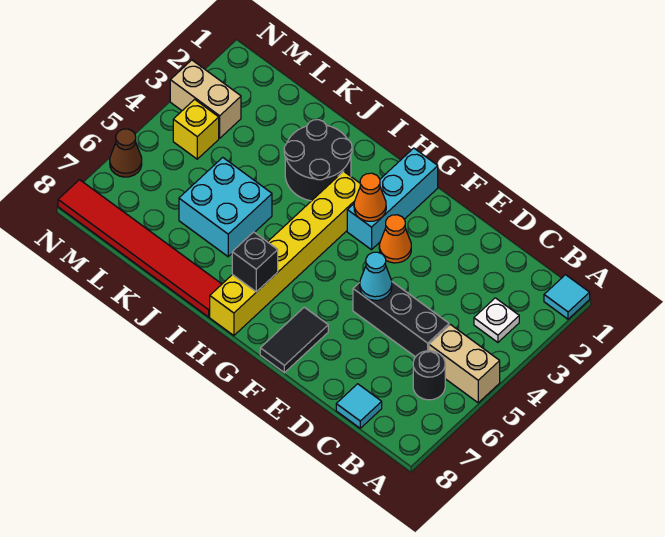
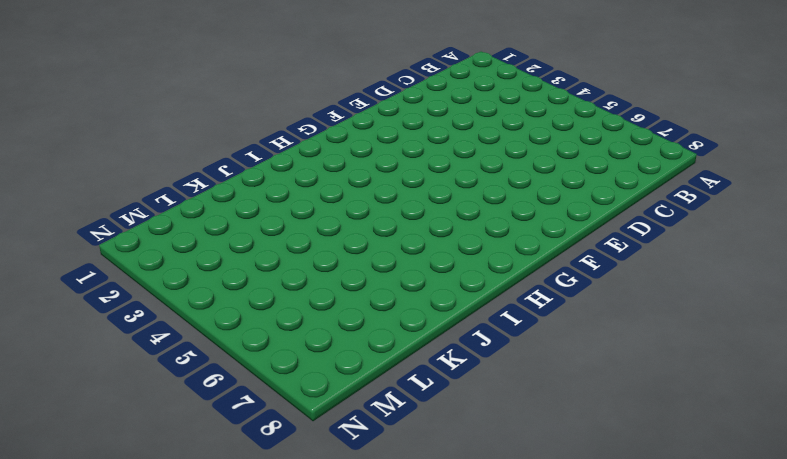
none -> cyan tile A1 level 1
none -> tan brick A5:B5 level 1
none -> white plate B3 level 1

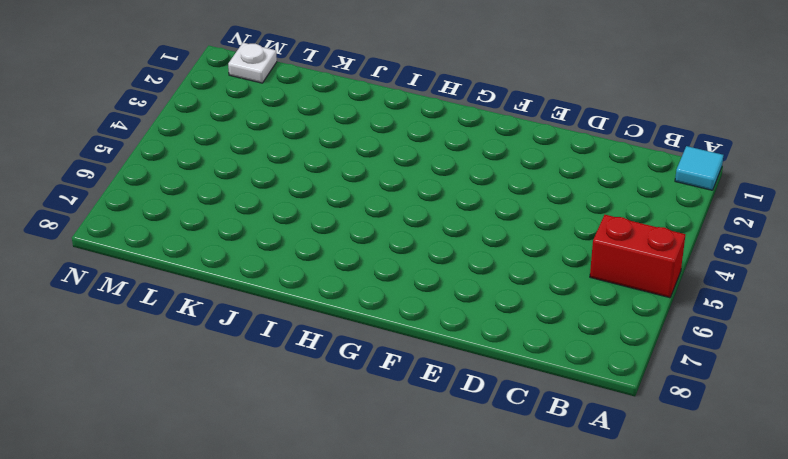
red brick A5:B5 level 1 -> tan brick A5:B5 level 1
white plate M1 level 1 -> white plate B3 level 1
none -> black round brick B6 level 1
none -> black brick C5:E5 level 1
none -> cyan tile C8 level 1

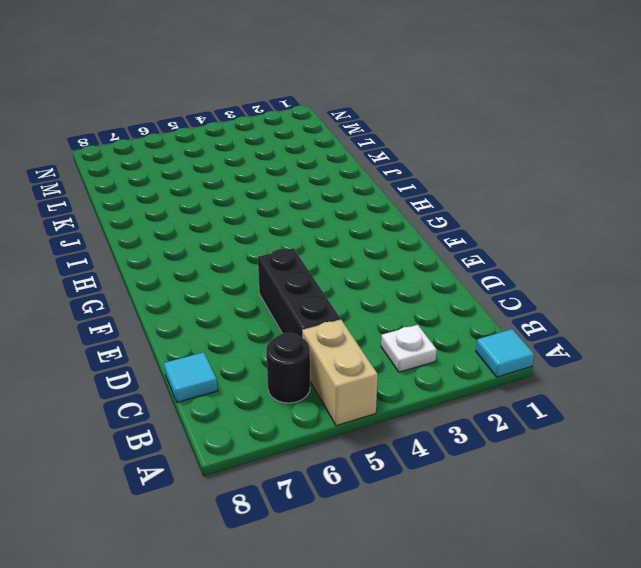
none -> orange cone F3 level 1
none -> black tile F7:F8 level 1
none -> cyan brick G1:G3 level 1

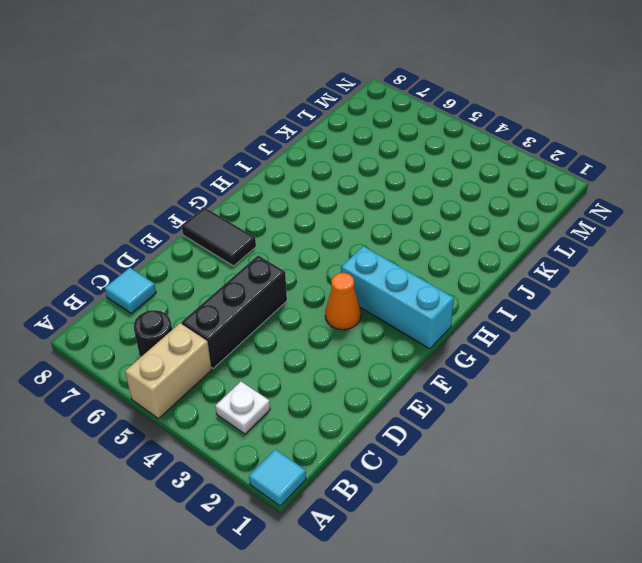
none -> yellow brick H3:H8 level 1
none -> black round brick I2:J3 level 1
none -> red tile I8:N8 level 1

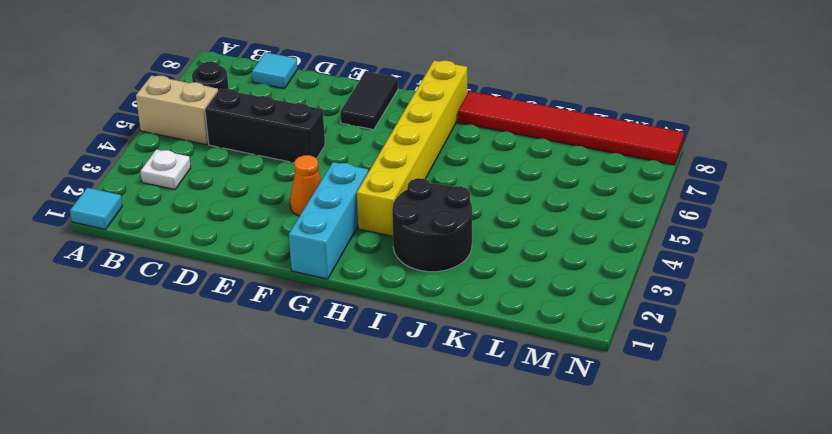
none -> cyan brick J5:K6 level 1
none -> tan brick M3:N3 level 1
none -> yellow brick M4 level 1

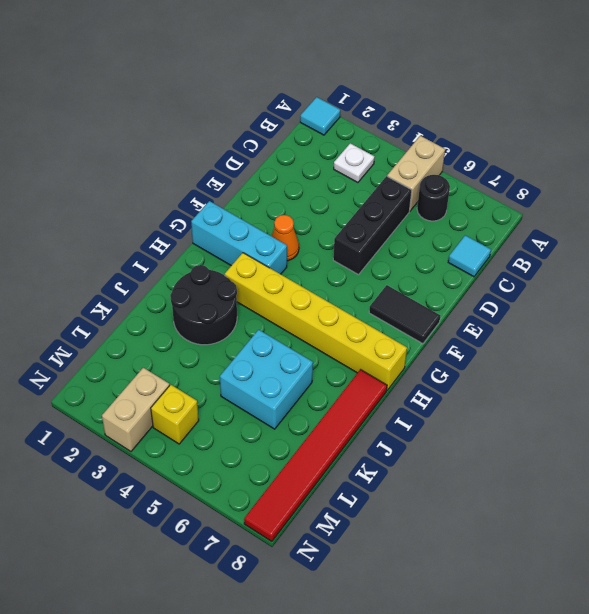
none -> brown cone N6 level 1
none -> cyan cone E5 level 2
none -> orange cone G3 level 2

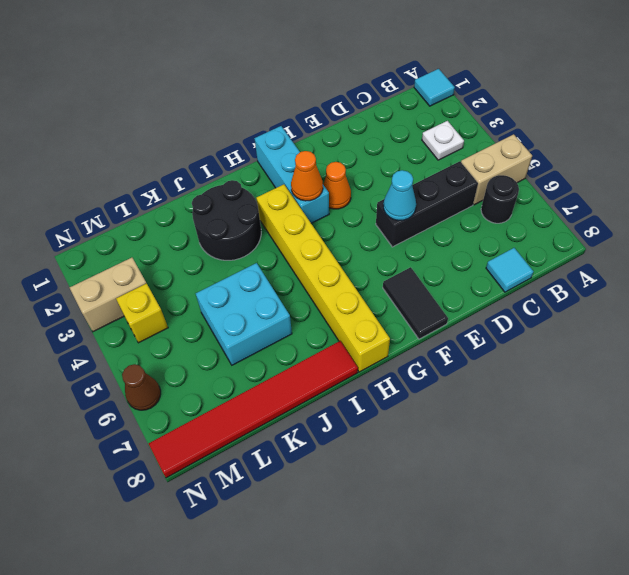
none -> black brick H7 level 2

